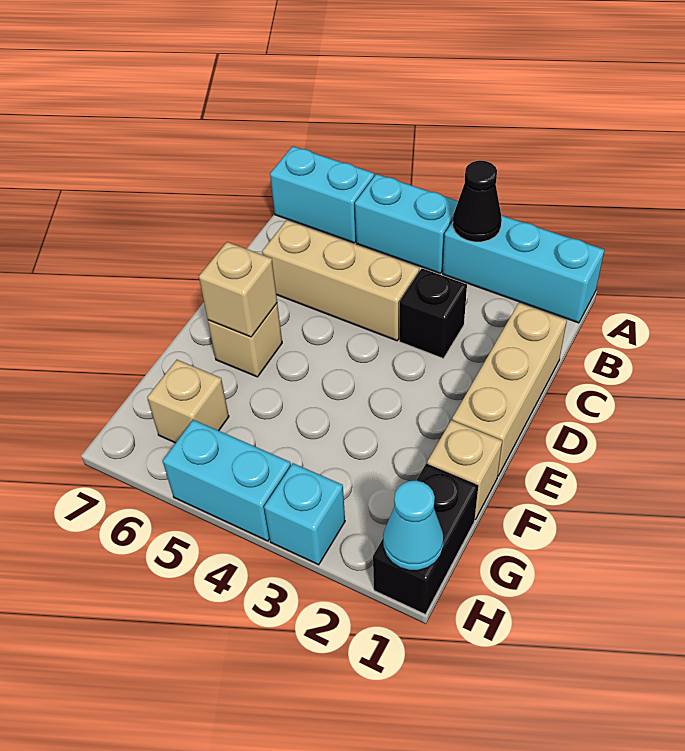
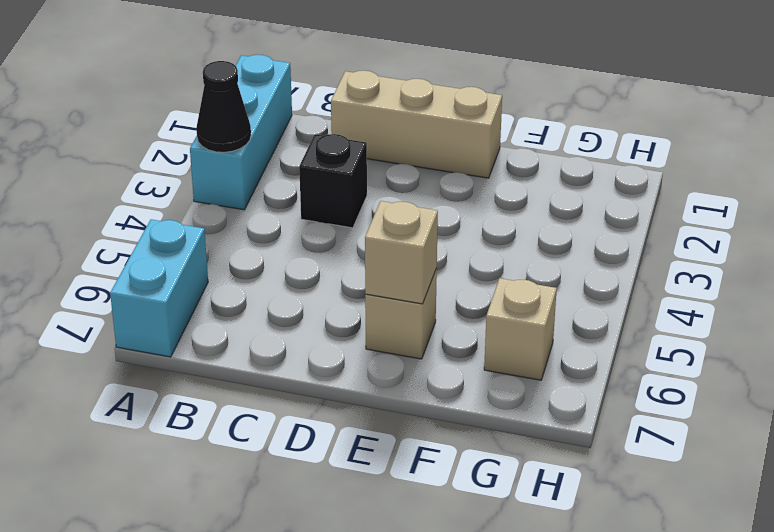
none -> cyan brick A4:A5 level 1
none -> tan brick C4:C6 level 1
none -> tan brick F1 level 1

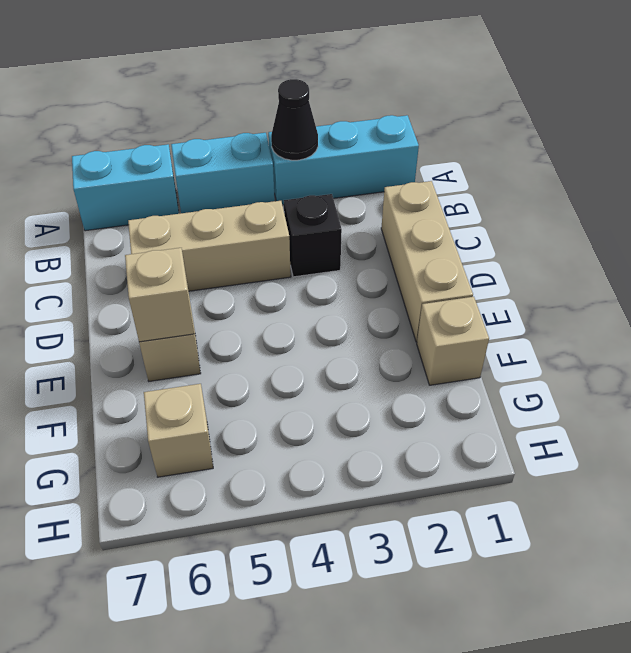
none -> black brick G1:H1 level 1
none -> cyan brick H3 level 1
none -> cyan brick H4:H5 level 1

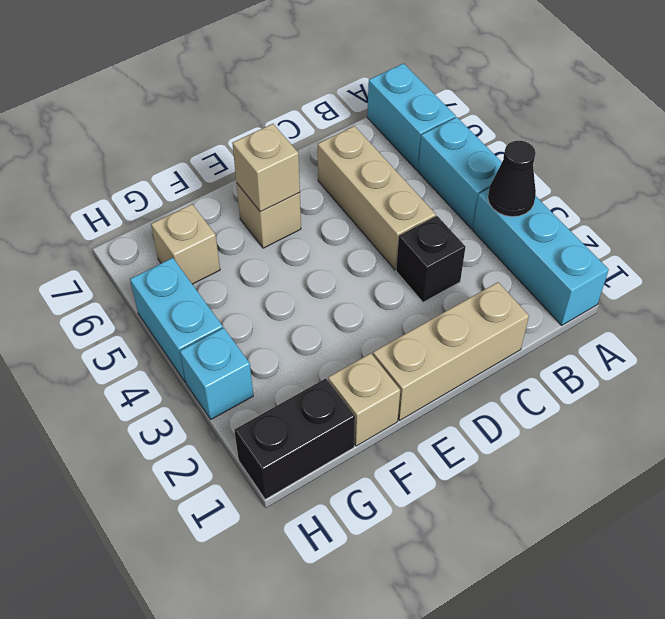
none -> cyan cone H1 level 2

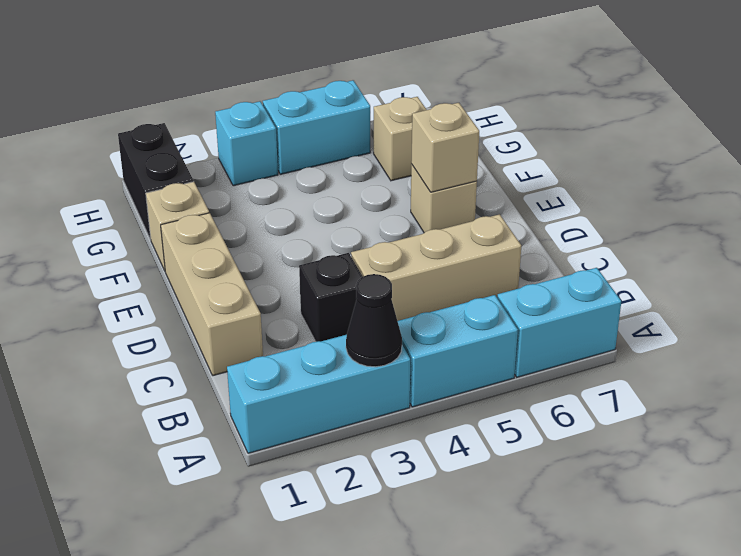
none -> cyan cone H1 level 2

